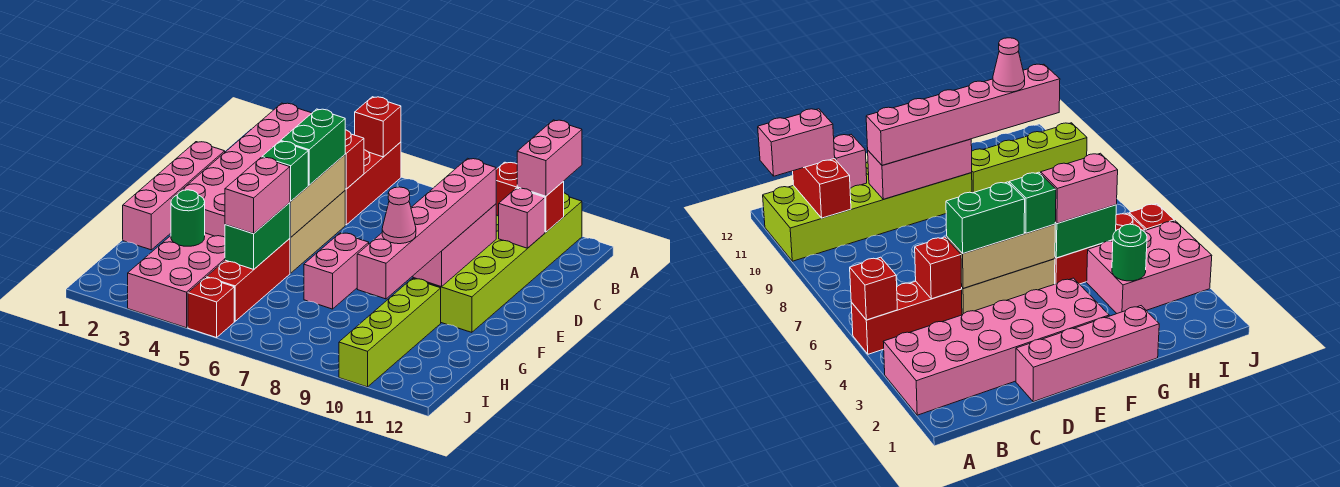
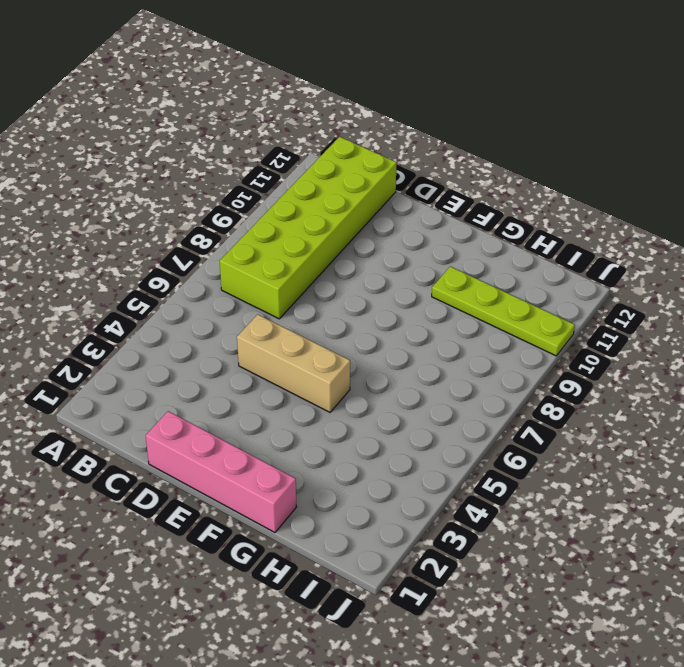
lime brick B7:C12 level 1 -> lime brick A10:F11 level 1
lime plate G10:J10 level 1 -> lime brick G10:J10 level 1
none -> pink brick A2:F3 level 1
none -> red brick A5:C5 level 1
none -> pink brick F7:G7 level 1

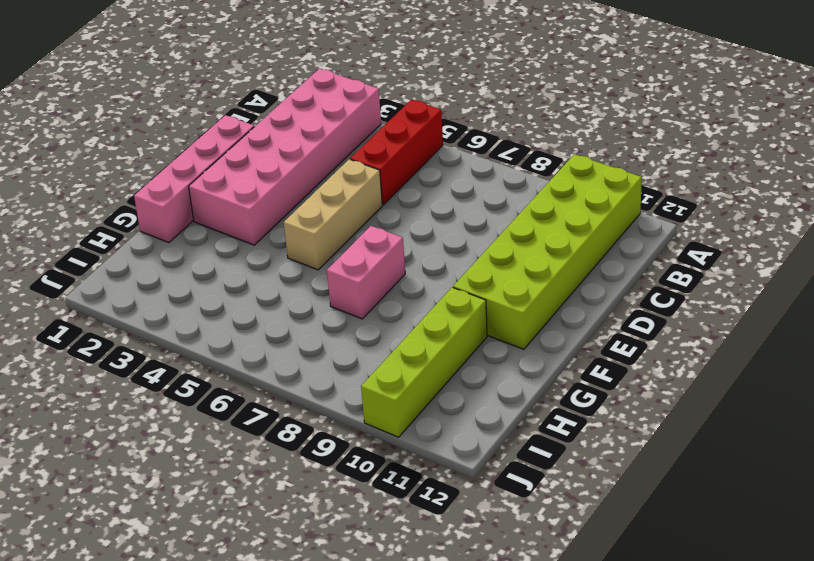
none -> red brick G5:I5 level 1
none -> pink brick H3:J4 level 1
none -> red brick J5 level 1

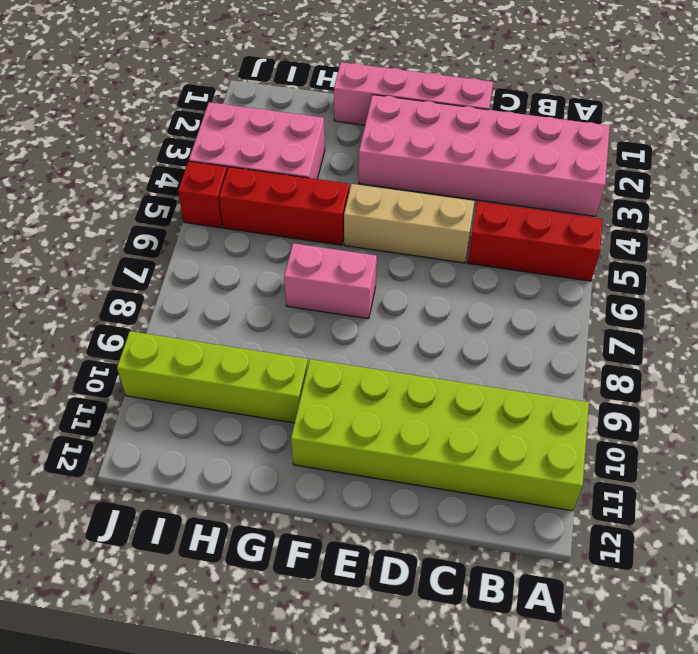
none -> red brick A5 level 2
none -> red brick B10:B11 level 2
none -> red brick C5 level 2

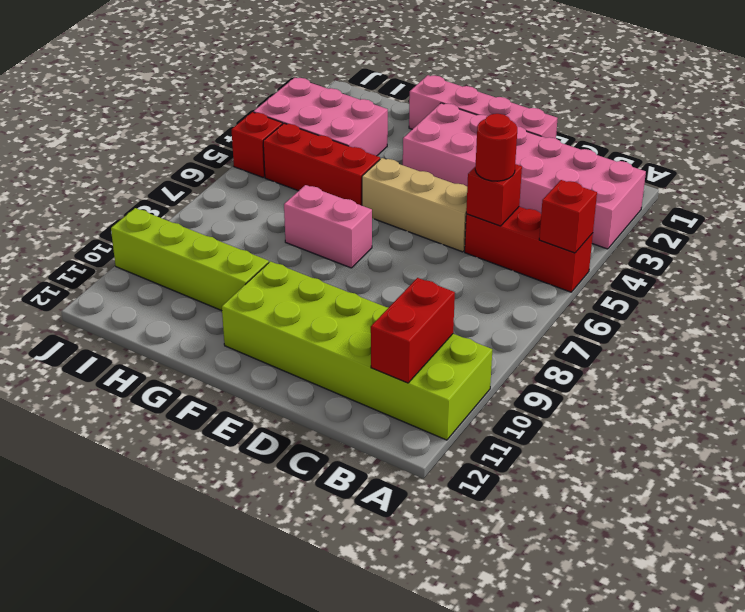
red round brick C5 level 3 -> none
none -> pink brick C11 level 2
none -> tan brick D5:F5 level 2
none -> pink brick D10:F10 level 2

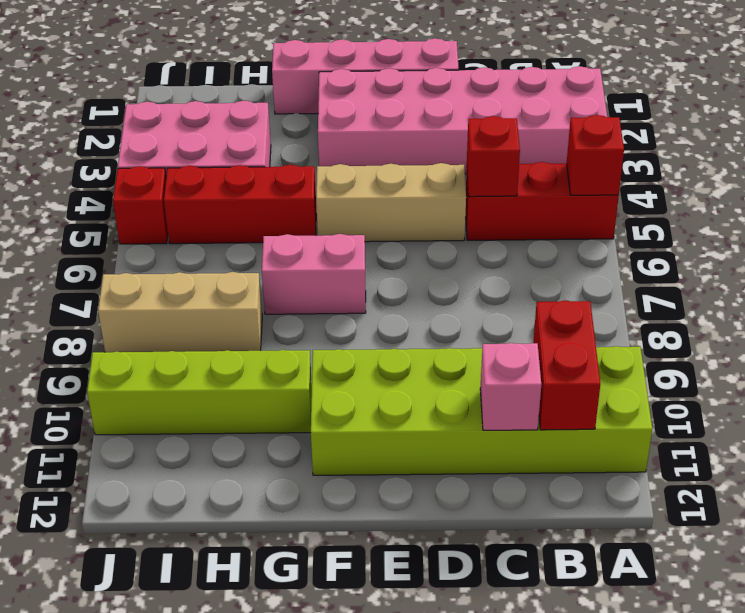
tan brick H8:J8 level 1 -> tan brick D5:F5 level 2
none -> pink brick D10:F10 level 2
none -> green brick G5:H5 level 2
none -> green round brick H3 level 2

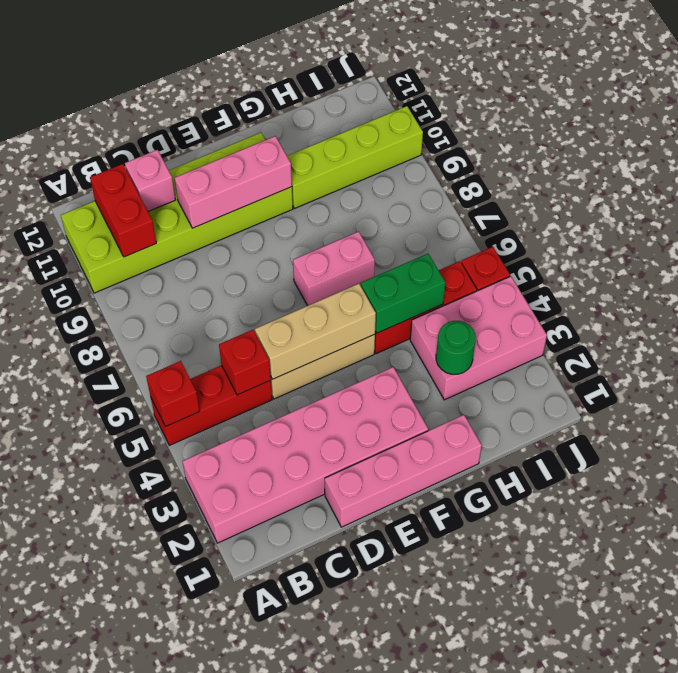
none -> pink brick A11:B11 level 3
none -> green brick D5:E5 level 3
none -> pink brick D10:I10 level 3

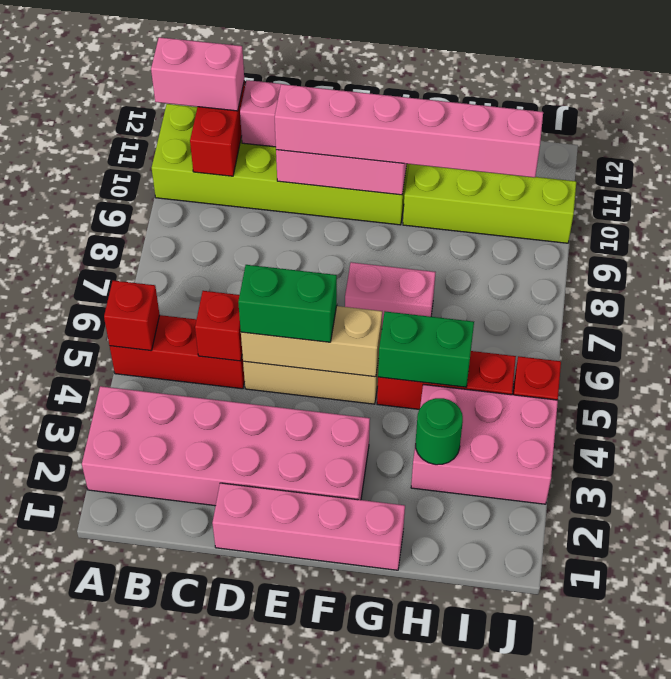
none -> green brick F5 level 3
none -> pink brick G5:H5 level 3
none -> pink cone H10 level 4

